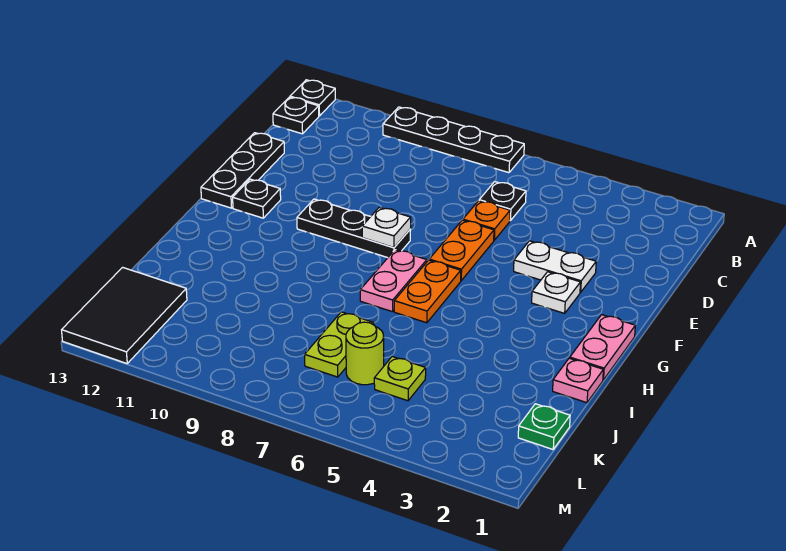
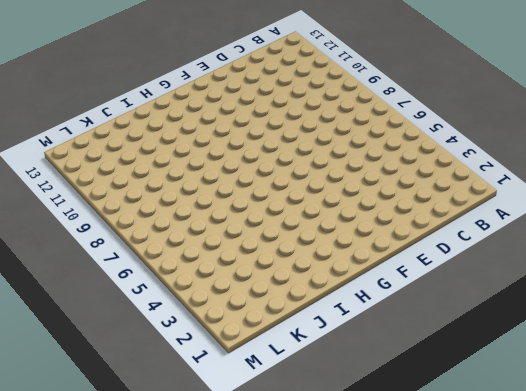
none -> black plate A7:A10 level 1
none -> black plate A13 level 1
none -> black plate B13 level 1

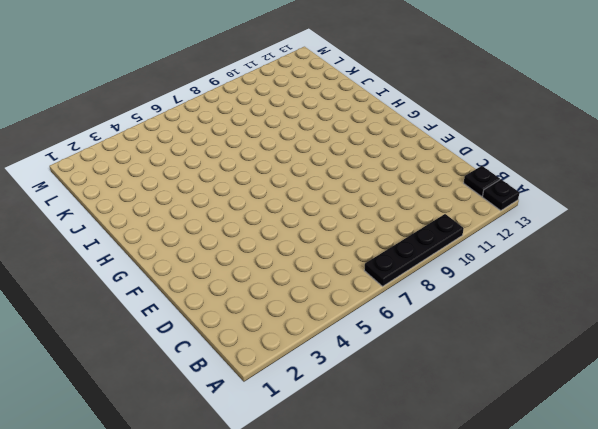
none -> black plate C6 level 1
none -> orange plate D6 level 1
none -> black plate D13:F13 level 1

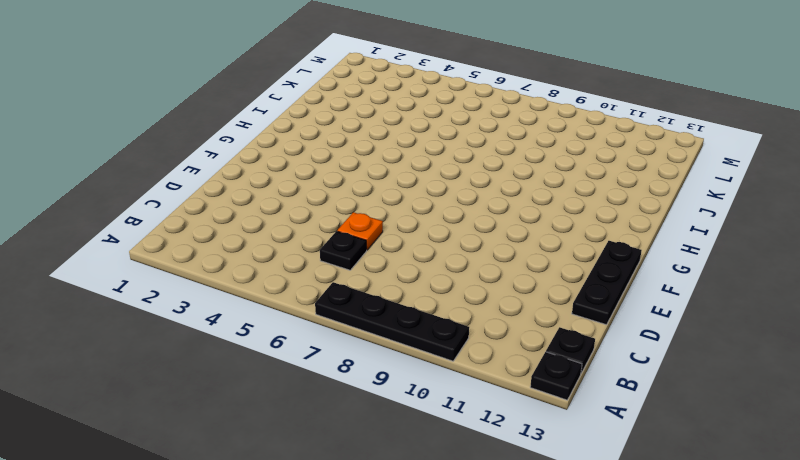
none -> white plate E3:E4 level 1
none -> orange plate E6:F6 level 1
none -> white plate F3 level 1

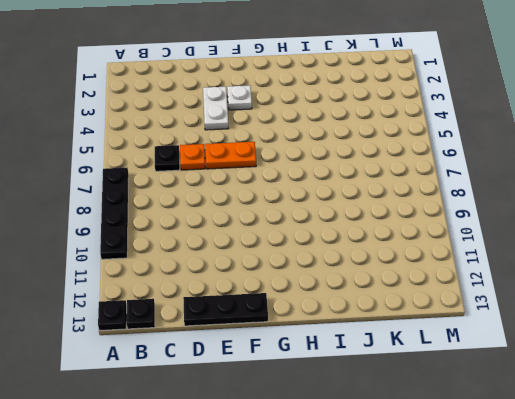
none -> black plate F8:F10 level 1
none -> black plate F12 level 1
none -> pink plate G1:H1 level 1

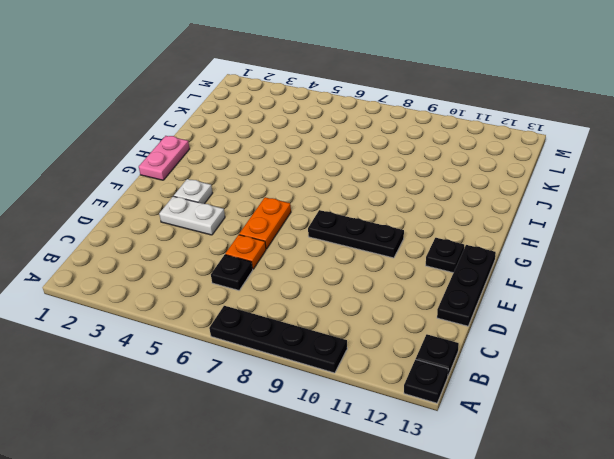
none -> orange plate G6:H6 level 1
none -> pink plate G7:H7 level 1
none -> pink plate I1 level 1

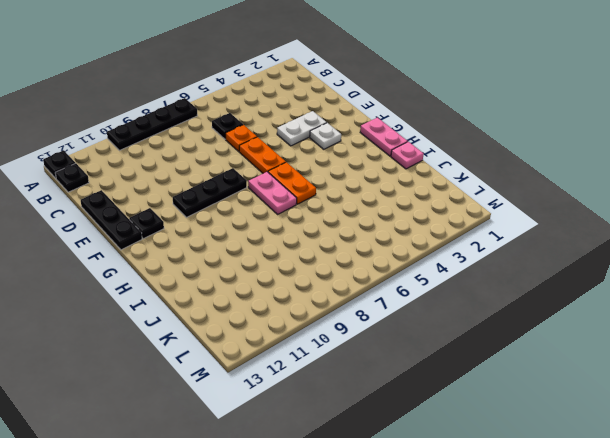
none -> lime plate J7:K7 level 1
none -> green plate K1 level 1
none -> lime plate K5 level 1

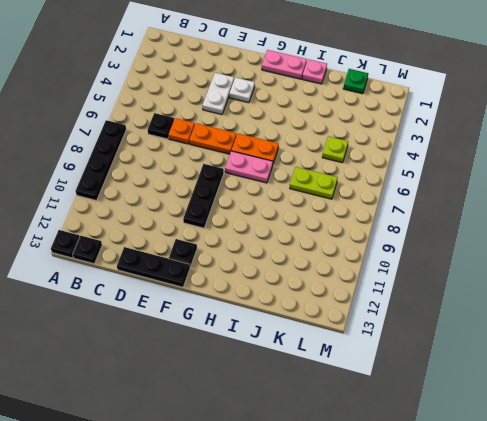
none -> lime round brick K6 level 1
none -> black tile K12:M13 level 1
none -> white plate F8 level 2

